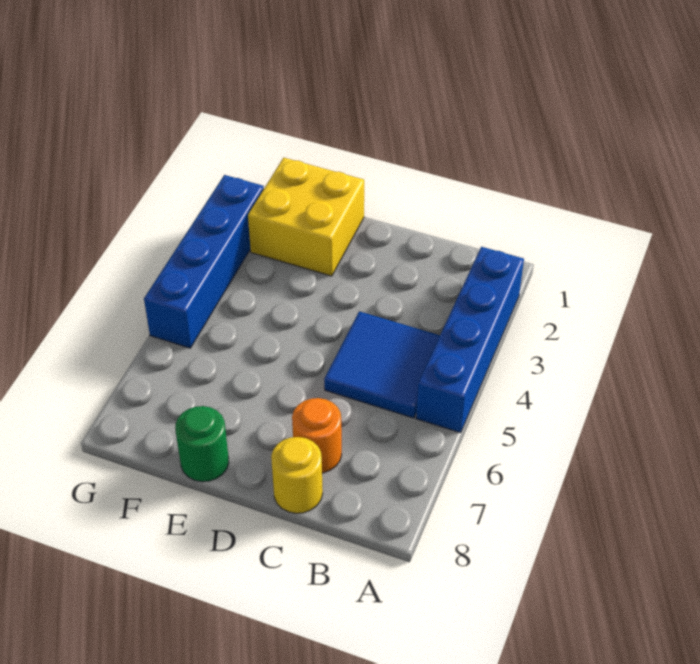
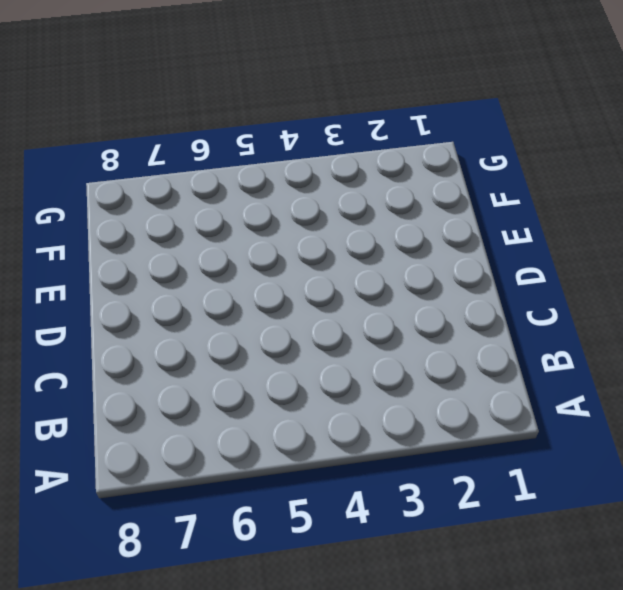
none -> blue brick A2:A5 level 1
none -> blue tile B4:C5 level 1

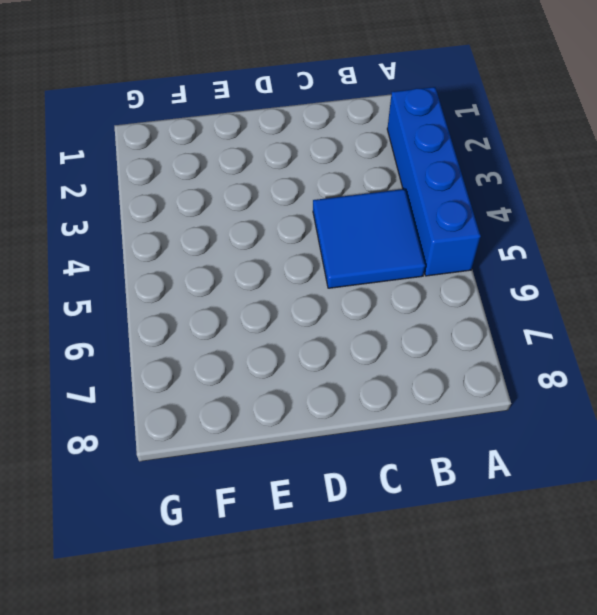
none -> orange round brick C7 level 1
none -> yellow round brick C8 level 1

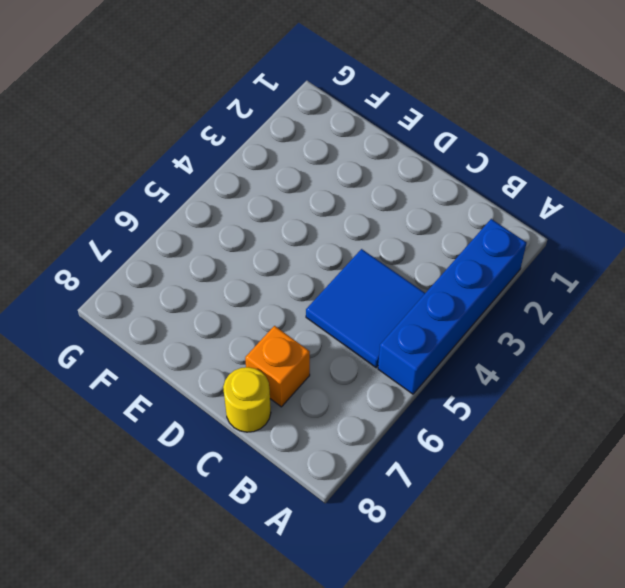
orange brick C7 level 1 -> orange round brick C7 level 1
none -> yellow brick E1:F2 level 1
none -> green round brick E8 level 1

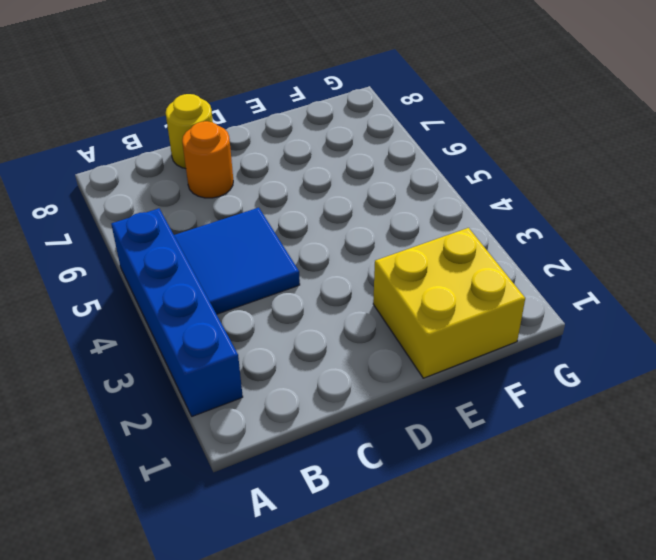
none -> green round brick E8 level 1
none -> blue brick G2:G5 level 1

